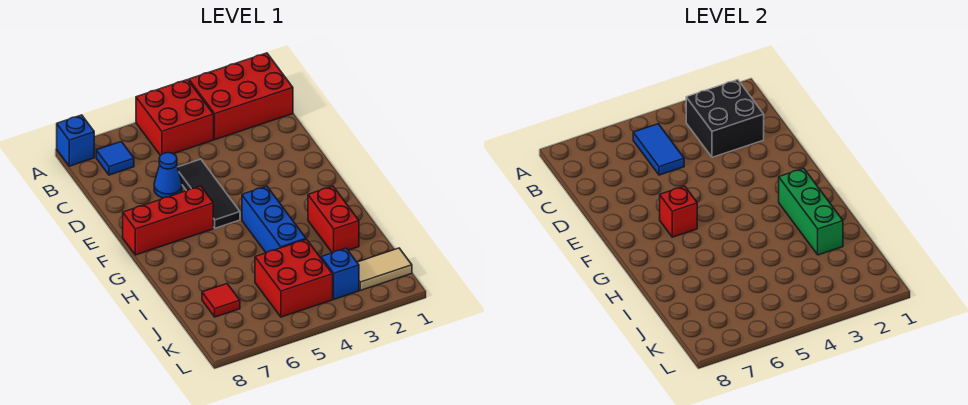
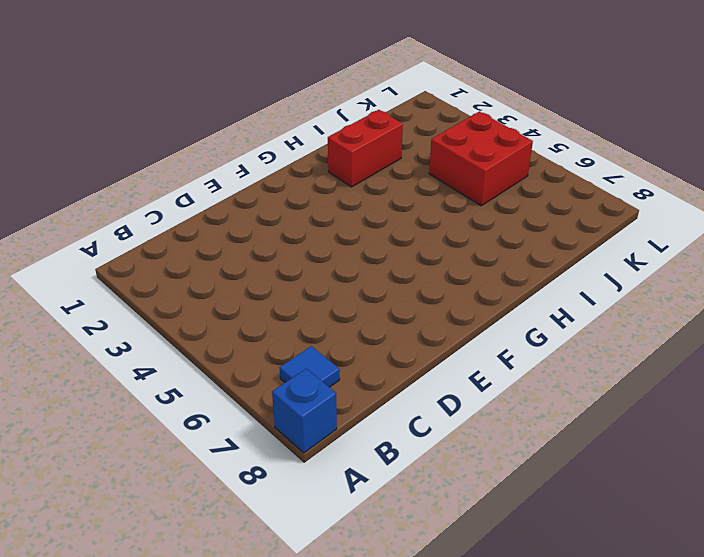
none -> red brick A1:B3 level 1
none -> red brick A4:B5 level 1
none -> black tile D5:F5 level 1

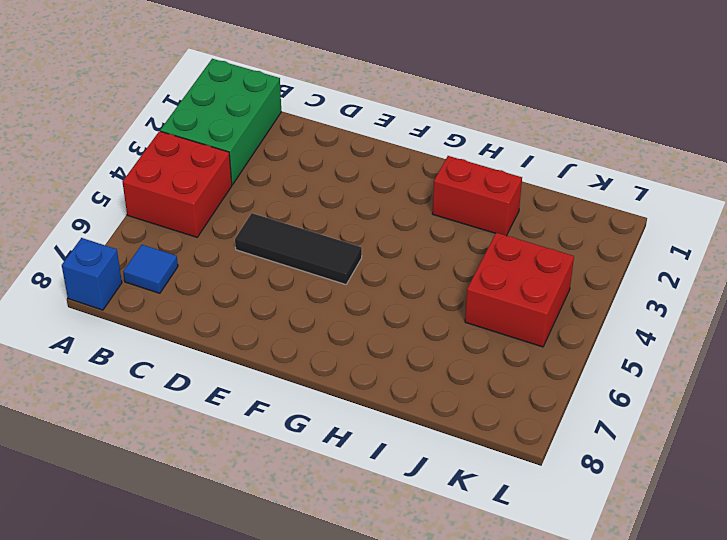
green brick A1:B3 level 1 -> red brick A1:B3 level 1
none -> blue cone D6 level 1
none -> red brick F6:F8 level 1
none -> blue brick G4:I4 level 1

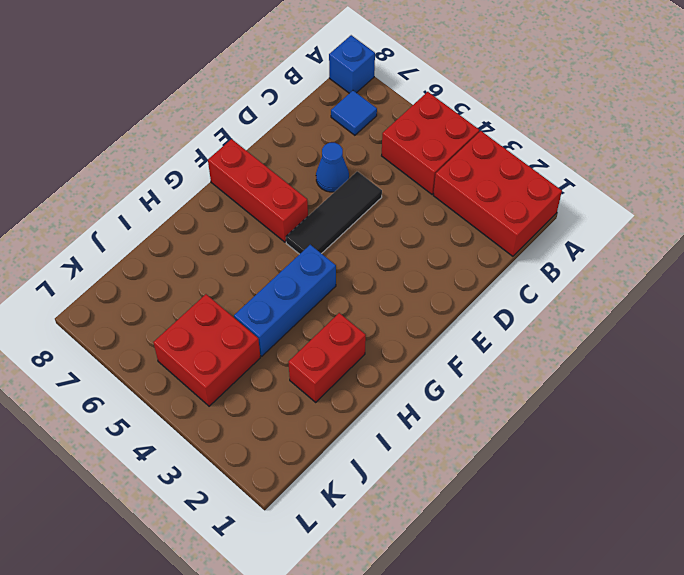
none -> red tile J7 level 1
none -> tan tile K1:K2 level 1
none -> blue brick K3 level 1

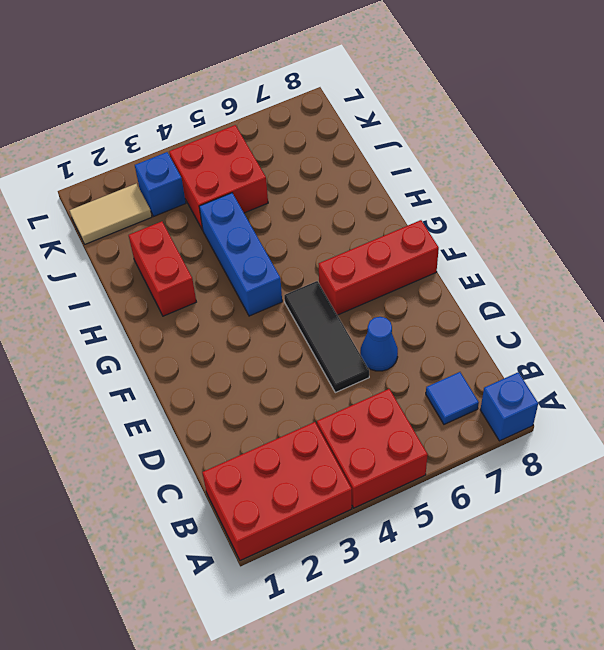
none -> red tile J7 level 1
none -> black brick B2:C3 level 2
none -> blue tile B5:C5 level 2

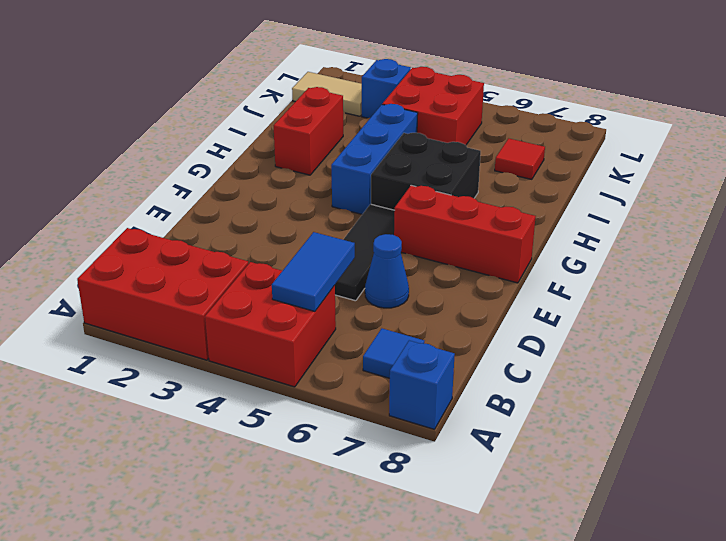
black brick G5:H6 level 1 -> black brick B2:C3 level 2
none -> red brick F6 level 2
none -> green brick G2:I2 level 2

